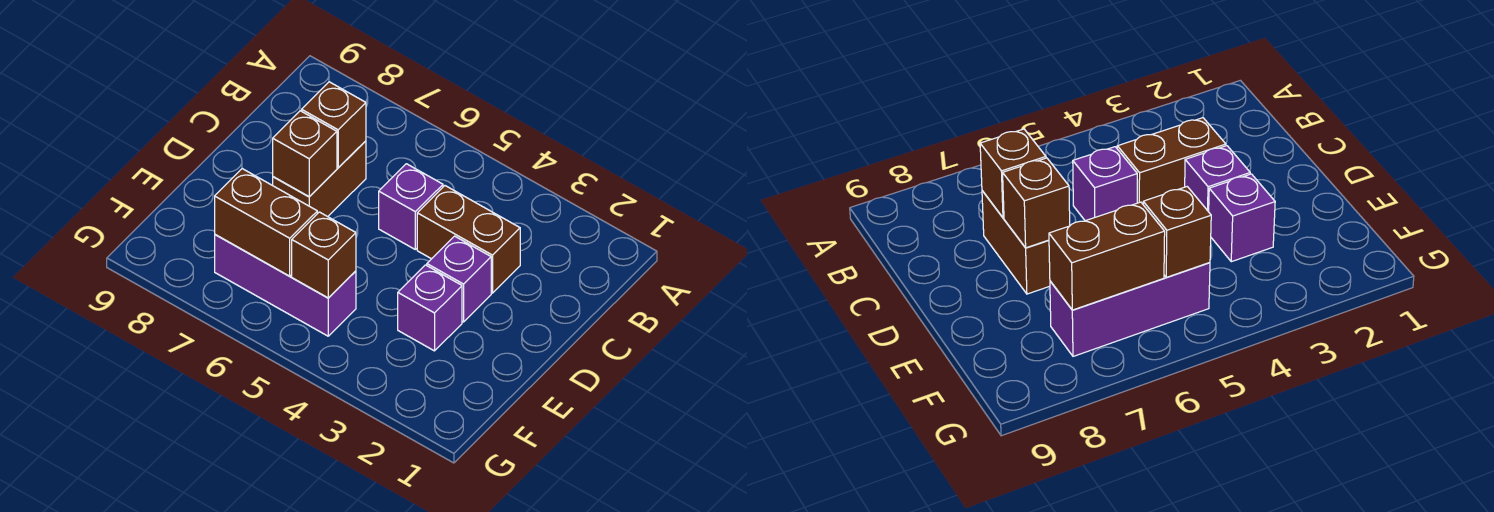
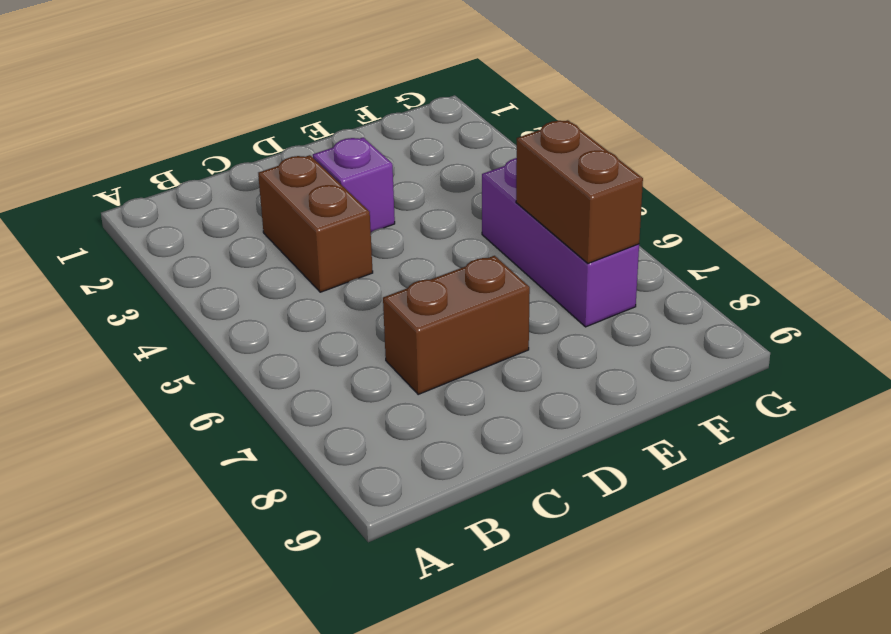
none -> purple brick C5 level 1
none -> purple brick E3 level 1

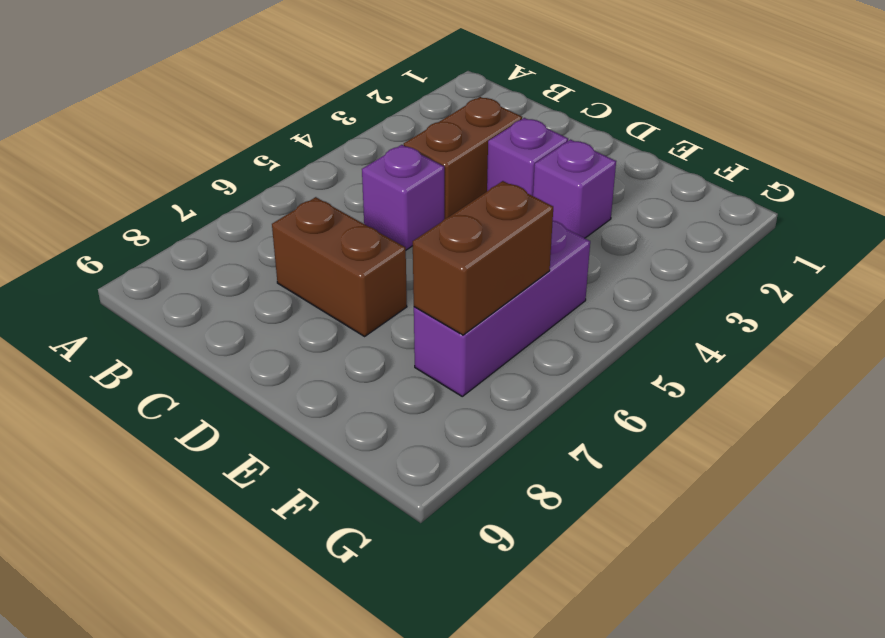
none -> brown brick C7 level 2
none -> brown brick D7 level 2

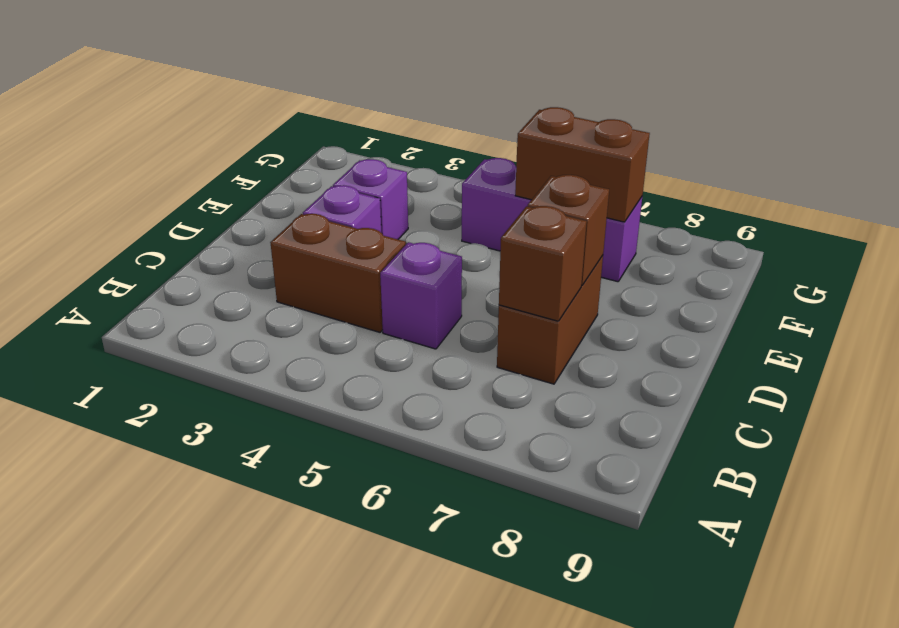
none -> brown brick F5 level 2

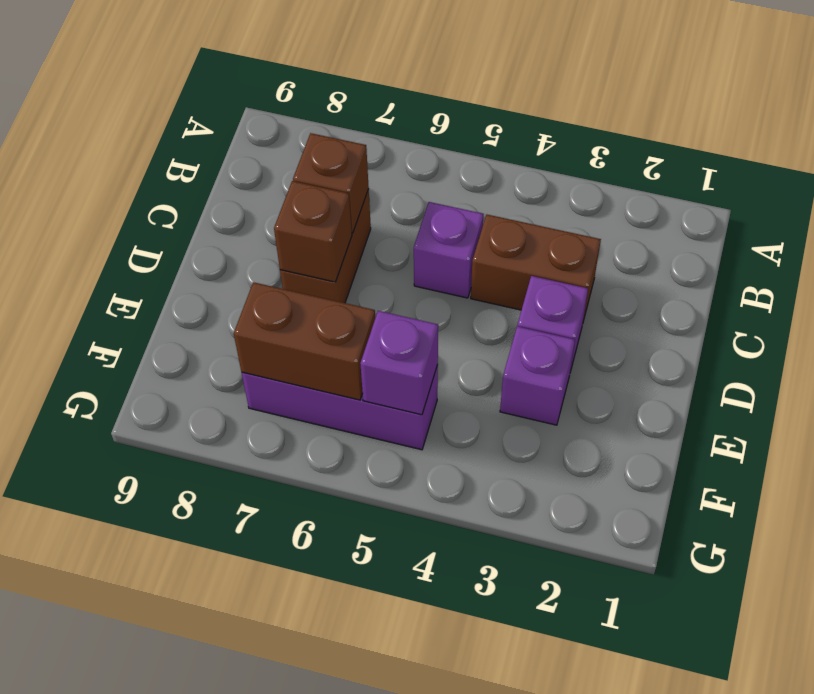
purple brick F5 level 2 -> brown brick F5 level 2

